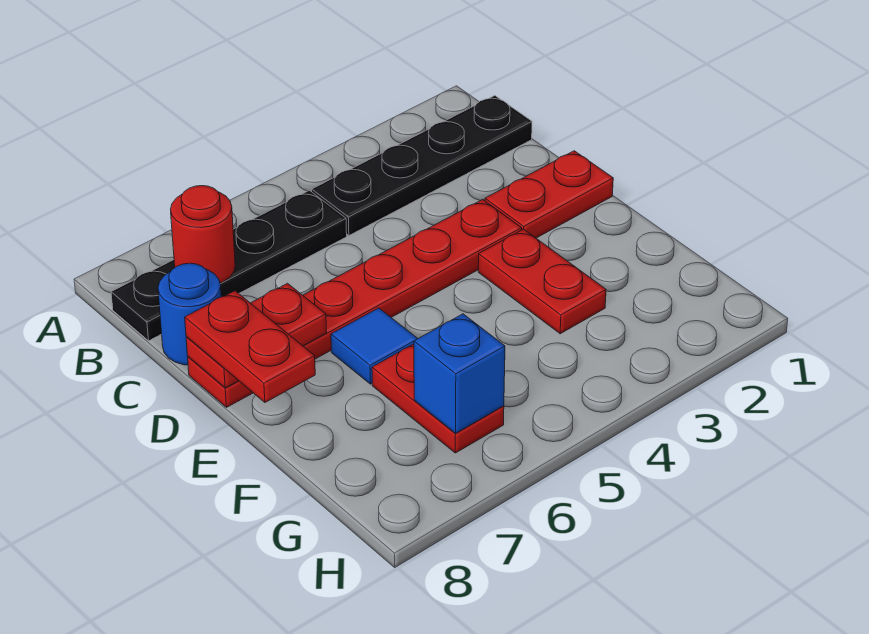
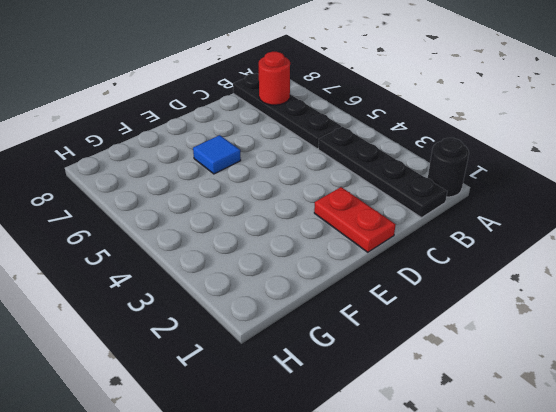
black round brick A1 level 1 -> none
none -> blue round brick C8 level 1
none -> red plate D3:D8 level 1
none -> red plate E3:F3 level 1

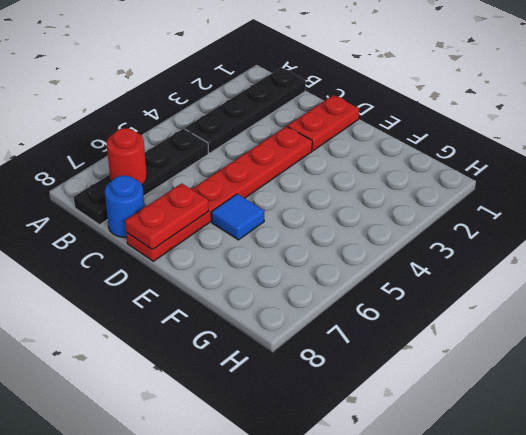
none -> red plate E3:F3 level 1
none -> red plate F6:G6 level 1
none -> blue brick G6 level 2

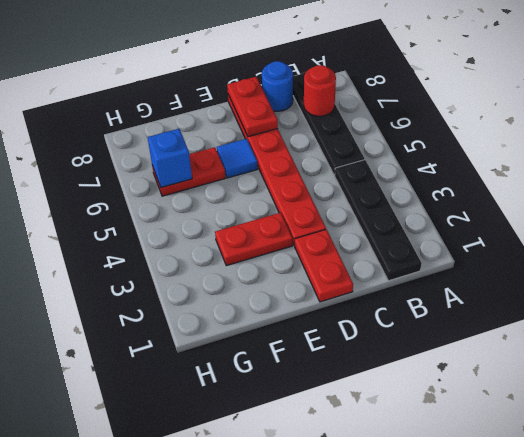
none -> red plate D8:E8 level 3

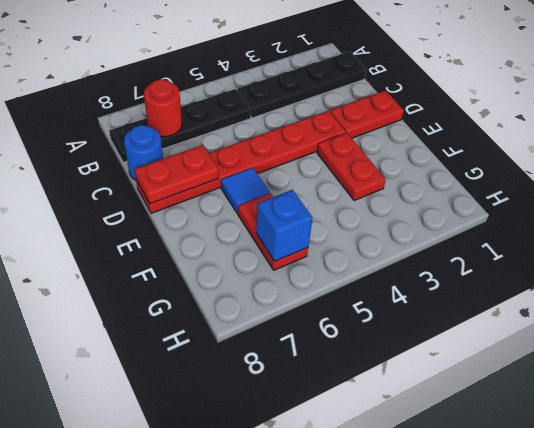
none -> red plate D8:E8 level 3

